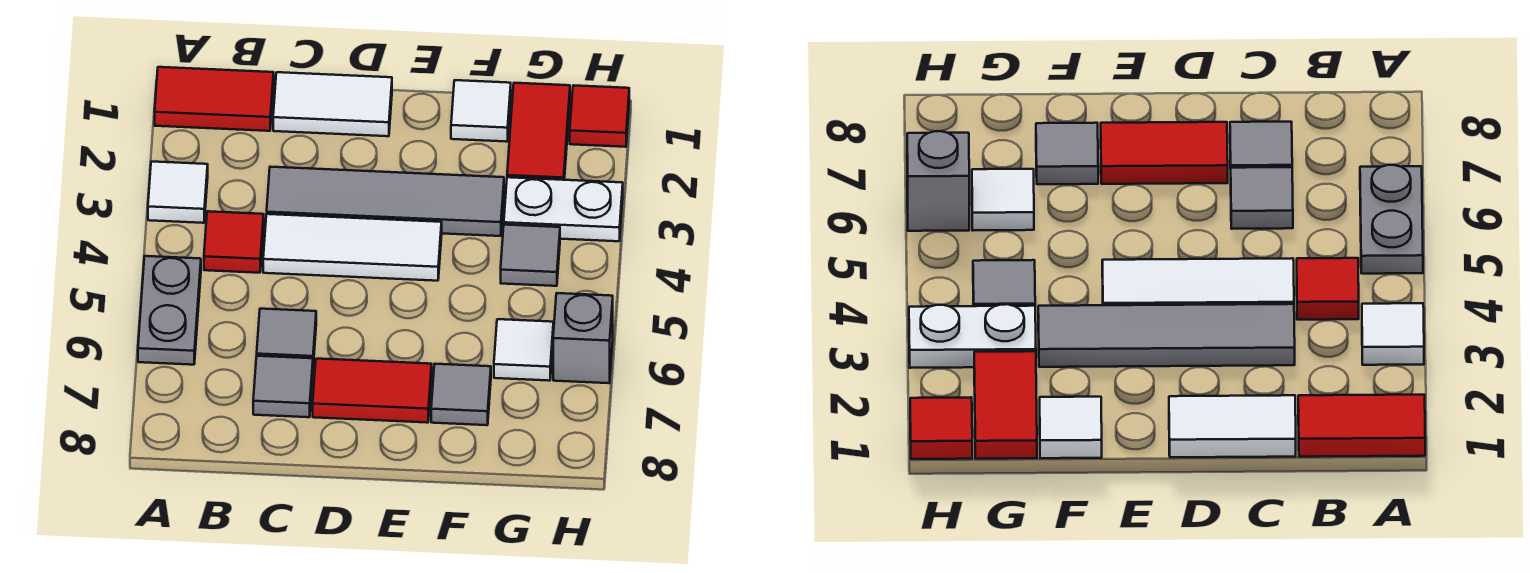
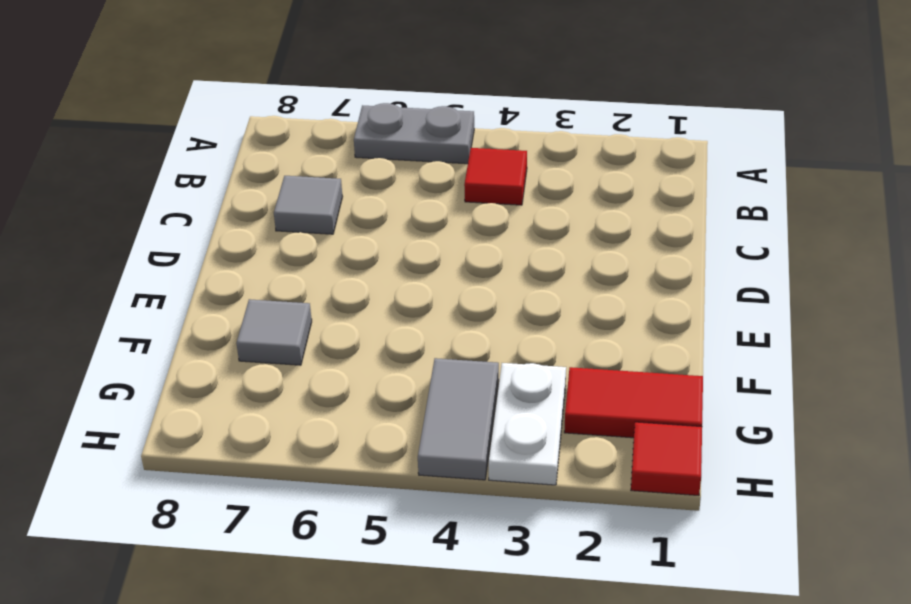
grey tile G4:H4 level 1 -> grey tile G4 level 1
none -> red tile A1:B1 level 1
none -> white tile A3 level 1
none -> white tile C1:D1 level 1

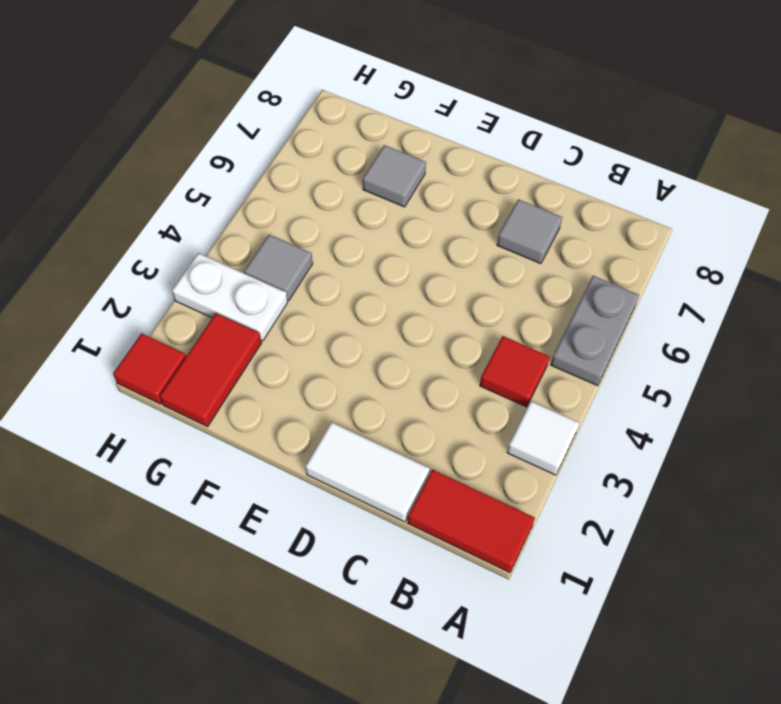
none -> grey tile C3:F3 level 1
none -> white tile C4:E4 level 1
none -> grey tile C6 level 1

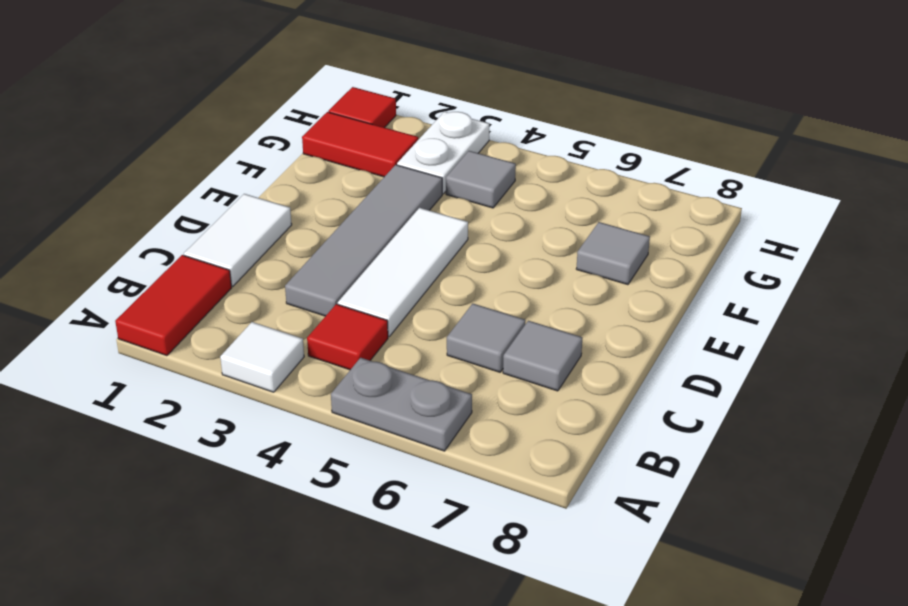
none -> red tile D7:E7 level 1
none -> white tile F1 level 1
none -> white tile G6 level 1

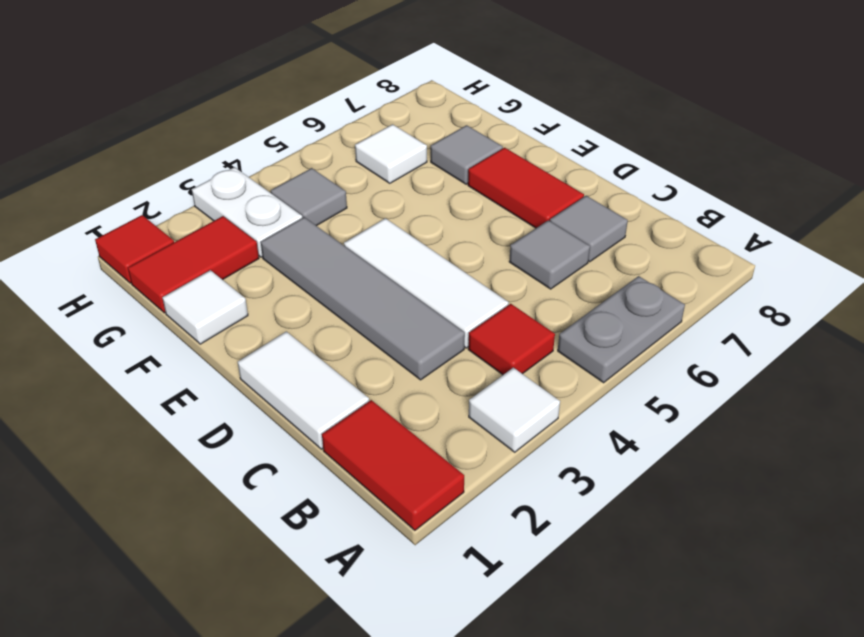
none -> grey brick H6 level 1

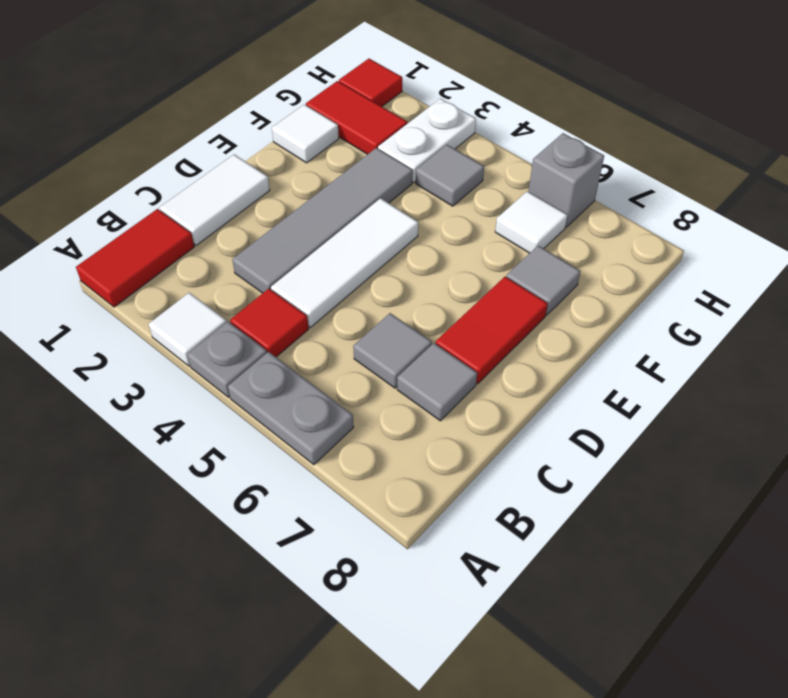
grey plate A4 level 1 -> none

